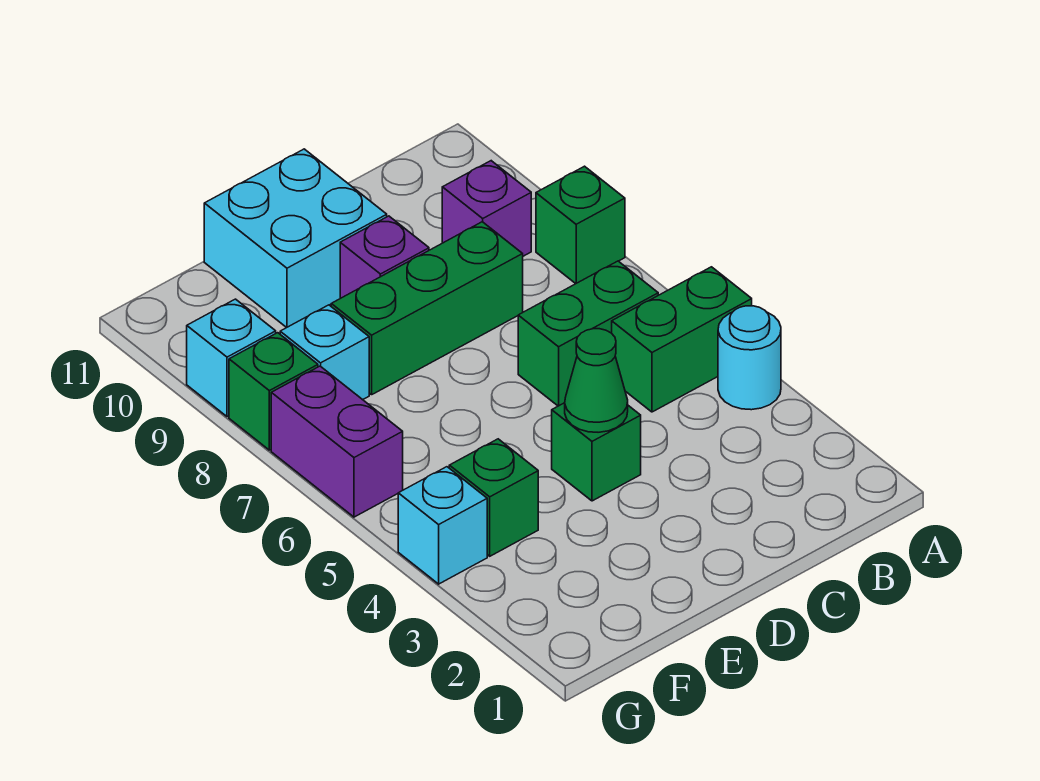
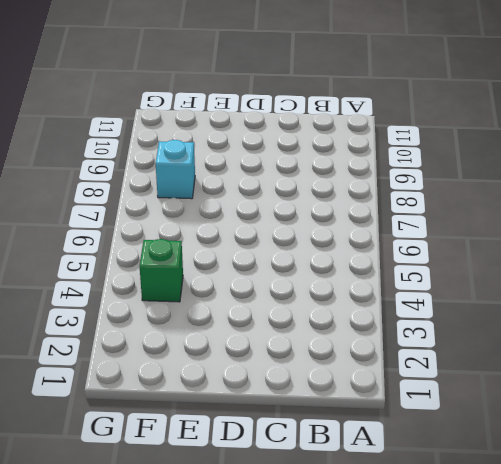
none -> cyan round brick A4 level 1
none -> green brick A5:B5 level 1
none -> green brick A8 level 1

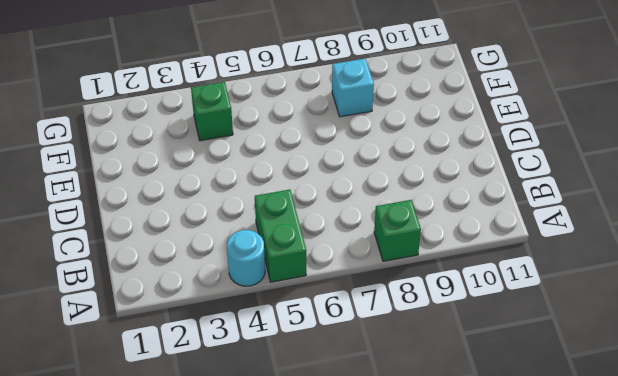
none -> green brick B6:C6 level 1
none -> purple brick B9 level 1
none -> green brick C8:E8 level 1

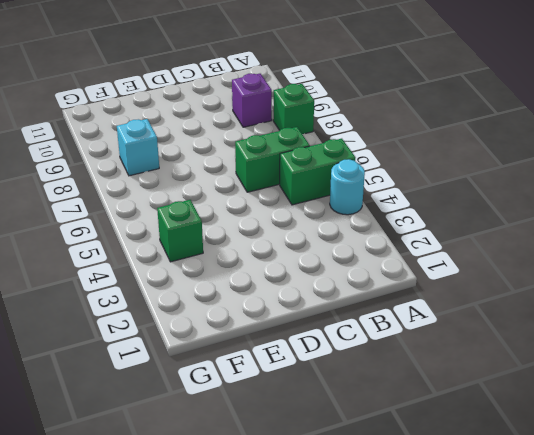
none -> green brick C8:E8 level 1
none -> green brick D4 level 1
none -> purple brick D9 level 1

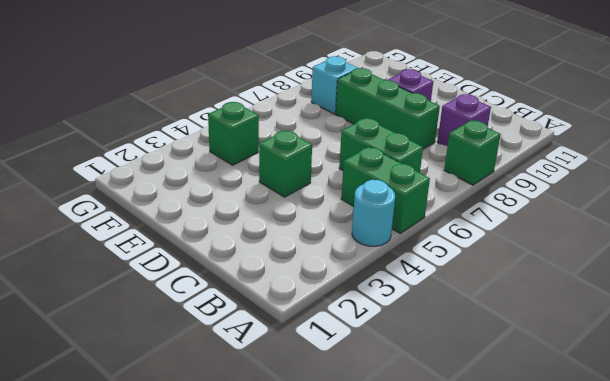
none -> cyan brick D10:E11 level 1
none -> cyan brick G4 level 1
none -> purple brick G6:G7 level 1

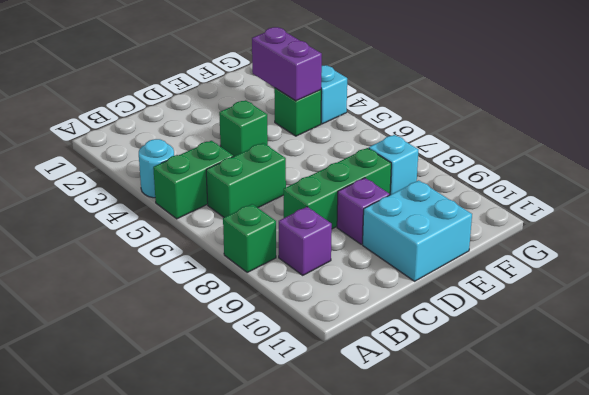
purple brick F3:F4 level 2 -> purple brick G6:G7 level 1
none -> green brick G8 level 1
none -> cyan brick G9 level 1
none -> green cone D4 level 2

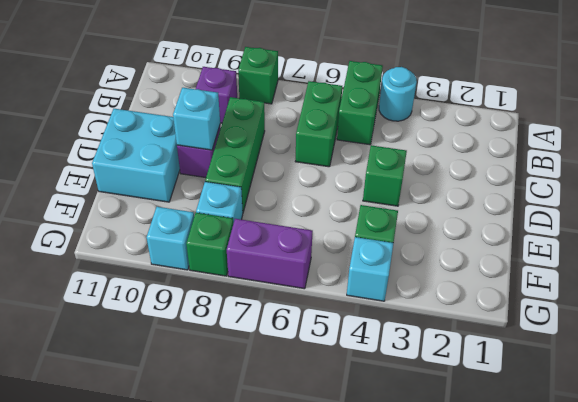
cyan brick D9 level 2 -> none
none -> green cone D4 level 2

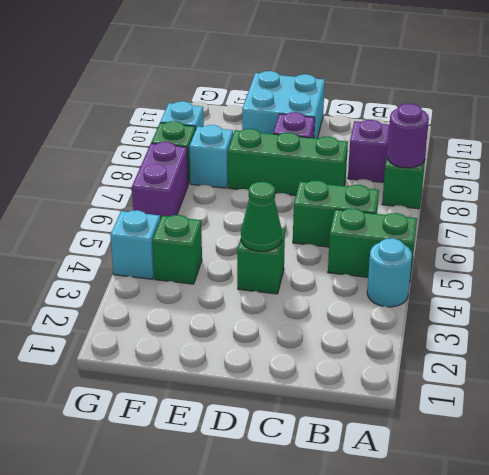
purple round brick A8 level 2 -> none

